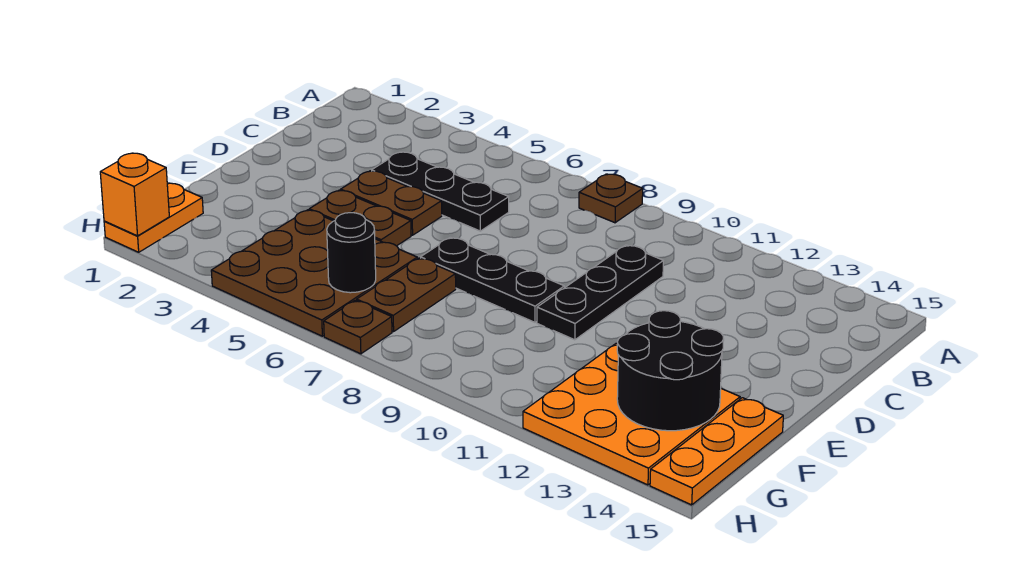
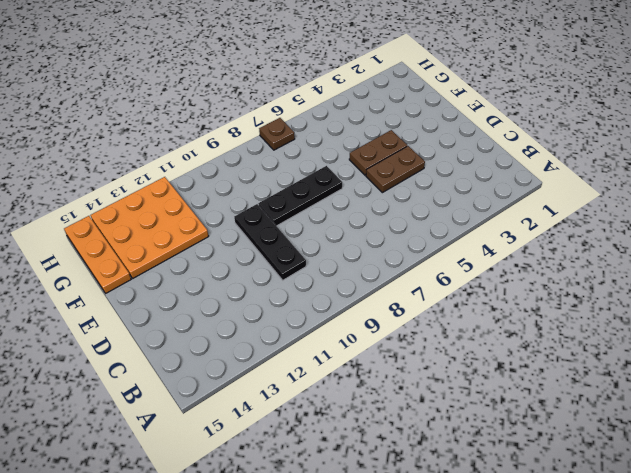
none -> brown plate A8 level 1
none -> black plate C4:C6 level 1
none -> brown plate F4:H6 level 1

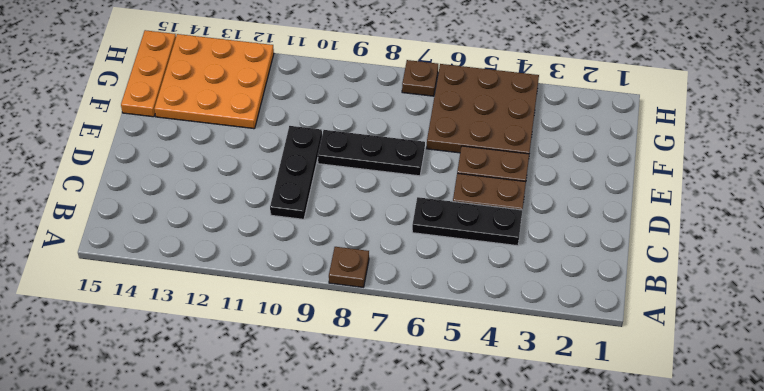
none -> brown plate F7:G7 level 1
none -> orange plate G1:H1 level 1
none -> black round brick F13:G14 level 2

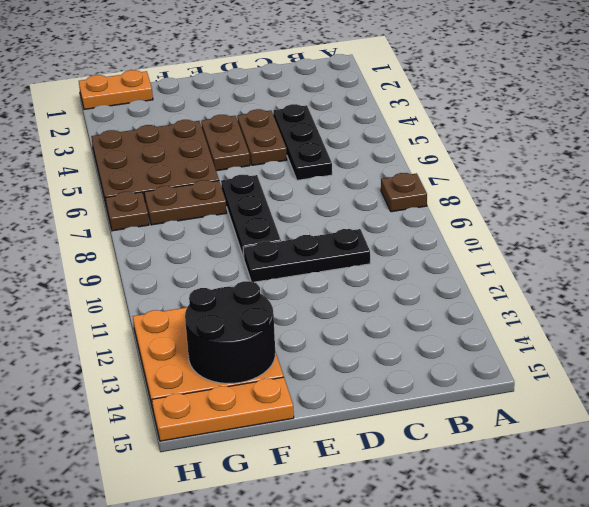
none -> black round brick G6 level 2
none -> orange brick H1 level 2

